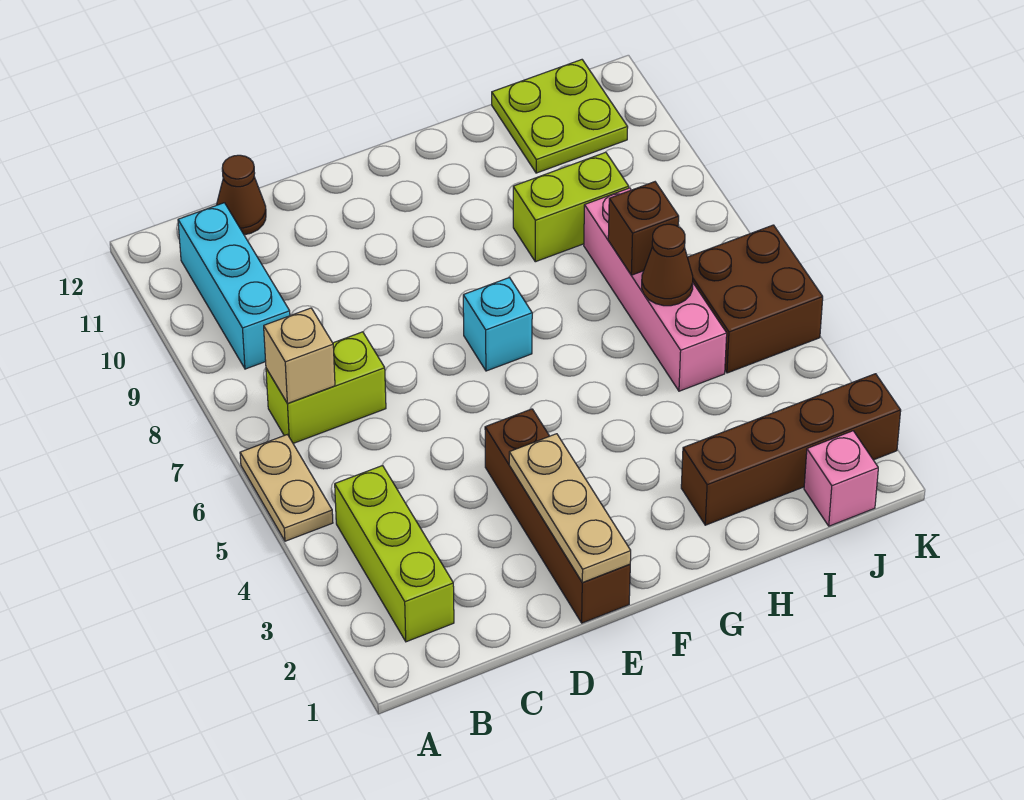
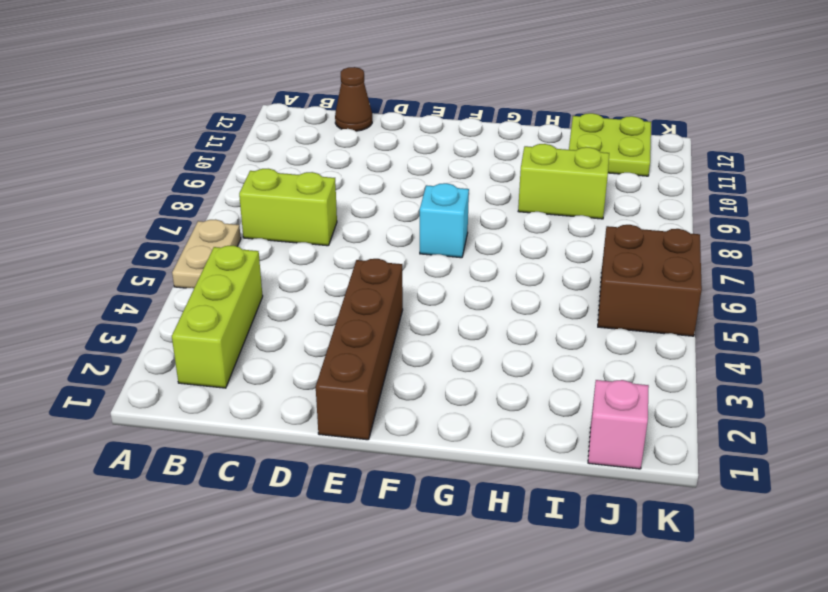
none -> cyan brick B9:B11 level 1
none -> brown brick H2:K2 level 1
none -> pink brick I5:I8 level 1

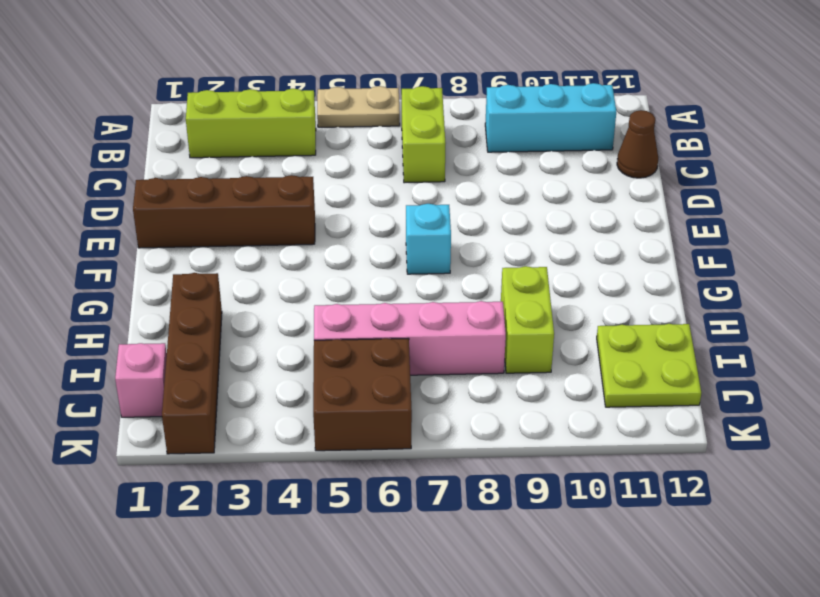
none -> tan brick B7 level 2
none -> tan plate E1:E3 level 2
none -> brown cone I6 level 2

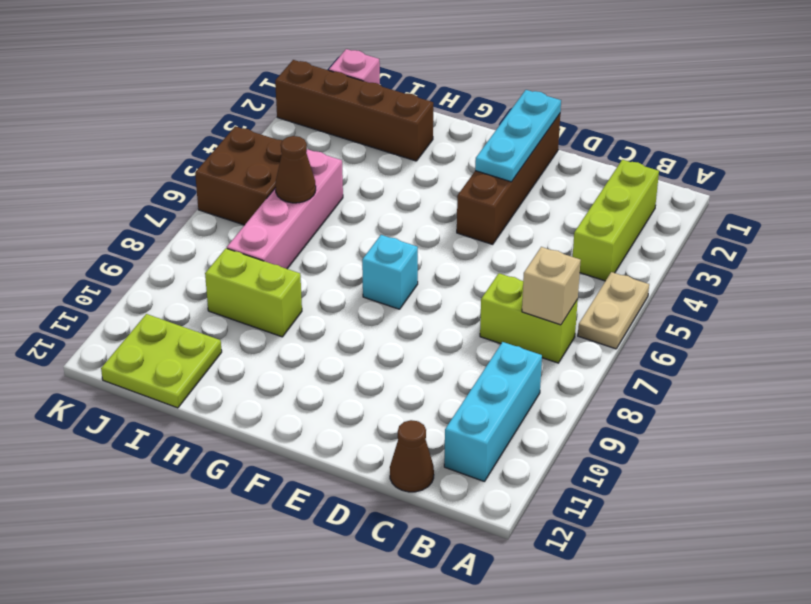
cyan plate E1:E3 level 2 -> tan plate E1:E3 level 2
none -> brown brick I7 level 2

